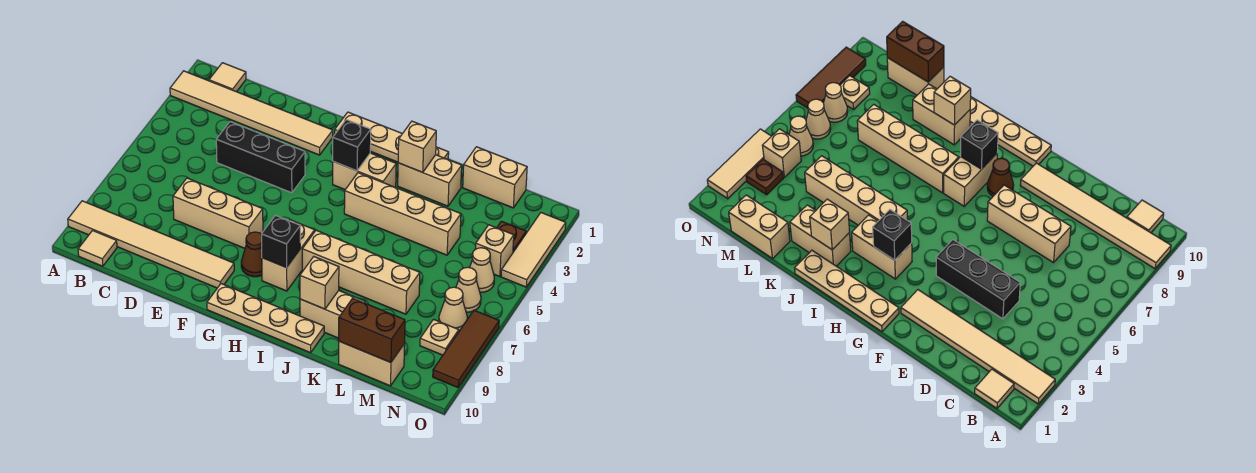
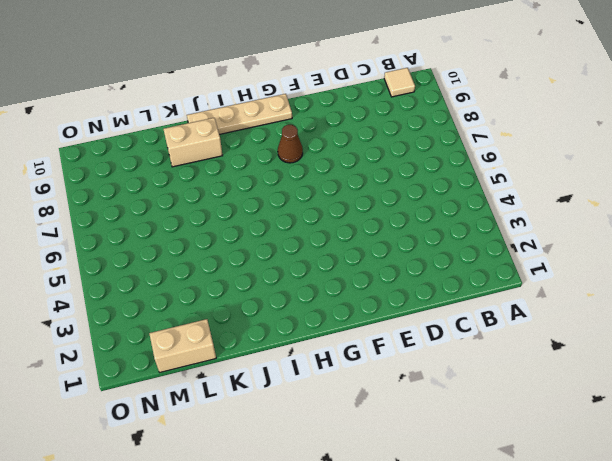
none -> tan tile A2:F2 level 1
none -> tan tile A9:F9 level 1
none -> tan tile B1 level 1
none -> black brick D4:F4 level 1

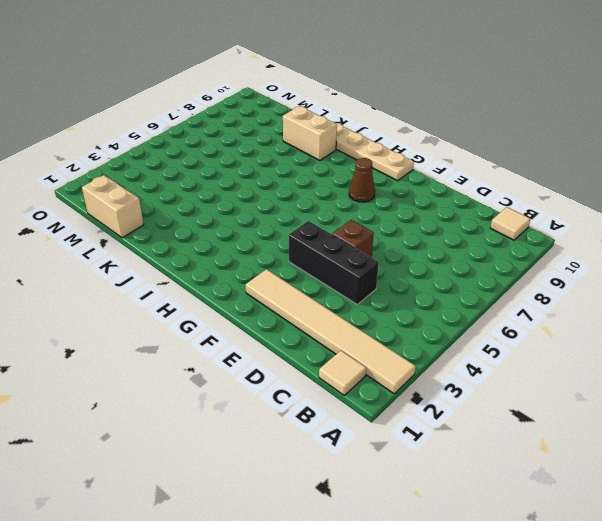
brown brick E5 level 1 -> none
none -> tan tile A9:F9 level 1
none -> tan brick D7:F7 level 1
none -> tan plate G1:J1 level 1
none -> tan brick H3:I3 level 1

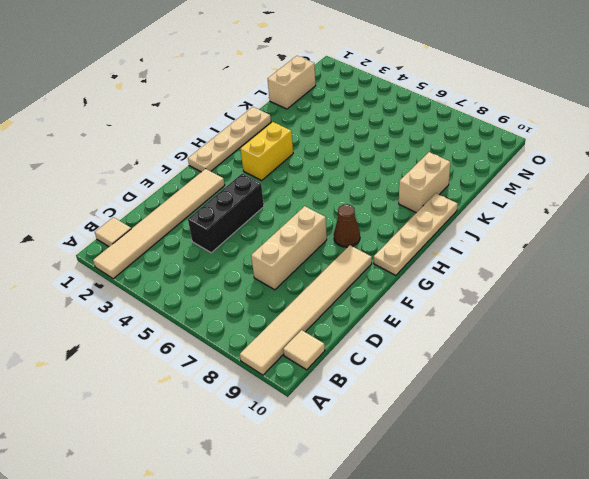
yellow brick H3:I3 level 1 -> tan brick H3:I3 level 1
none -> tan brick H7:H8 level 1
none -> tan brick I4:L4 level 1
none -> tan brick I7:L7 level 1
none -> tan brick J2:K2 level 1

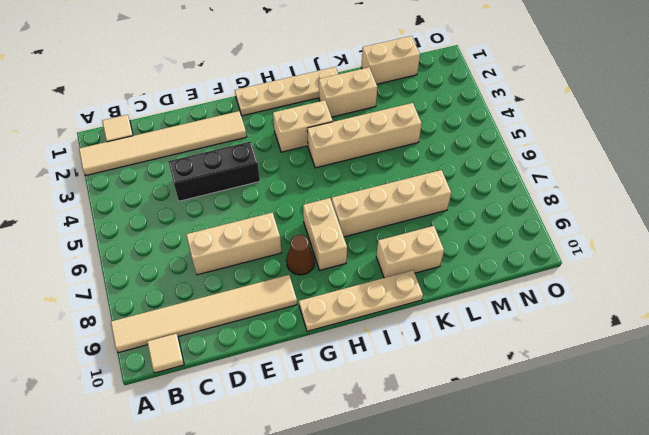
none -> tan brick L10:M10 level 1
none -> brown plate N3 level 1
none -> tan brick N4 level 1
none -> tan cone N5 level 1

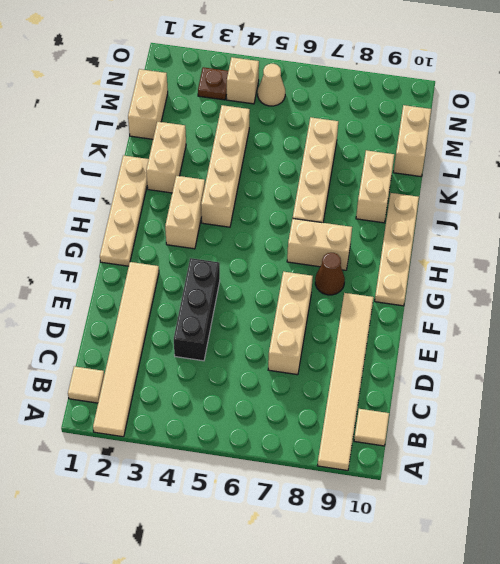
none -> tan cone N6 level 1
none -> tan cone N7 level 1
none -> tan plate N8 level 1
none -> tan tile O2:O4 level 1

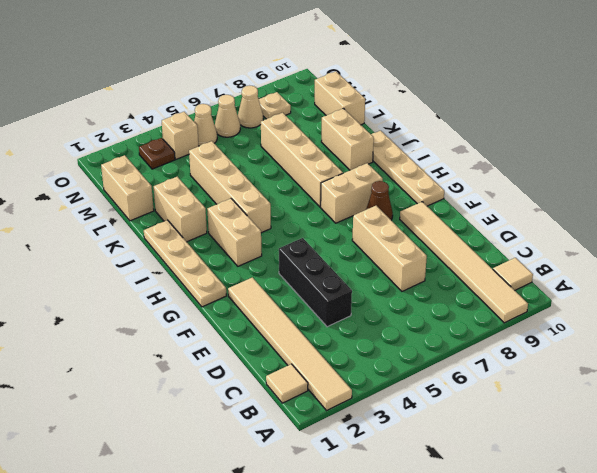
none -> tan tile O2:O4 level 1
none -> brown tile O7:O9 level 1
none -> black brick H3 level 2
none -> black brick H8 level 2

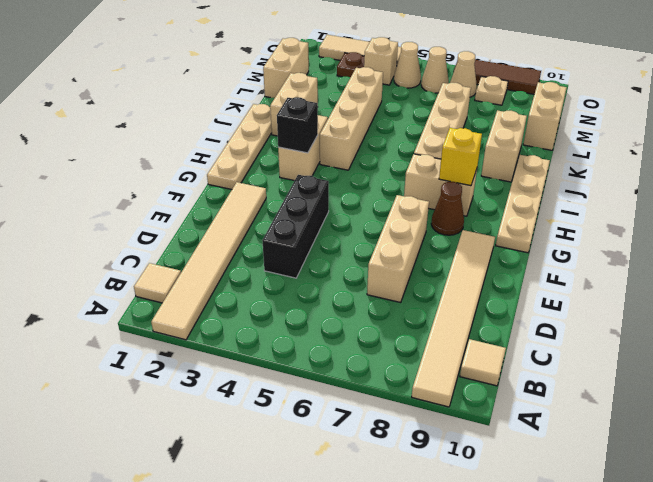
yellow brick H8 level 2 -> black brick H8 level 2
none -> tan brick J2 level 2
none -> tan brick J9 level 2
none -> brown brick L10:M10 level 2

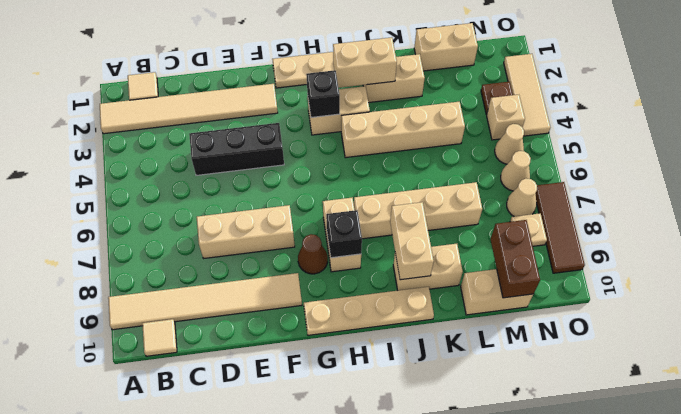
tan brick I2:J2 level 2 -> tan brick J2 level 2
tan brick J8:J9 level 2 -> tan brick J9 level 2
brown brick M9:M10 level 2 -> brown brick L10:M10 level 2

